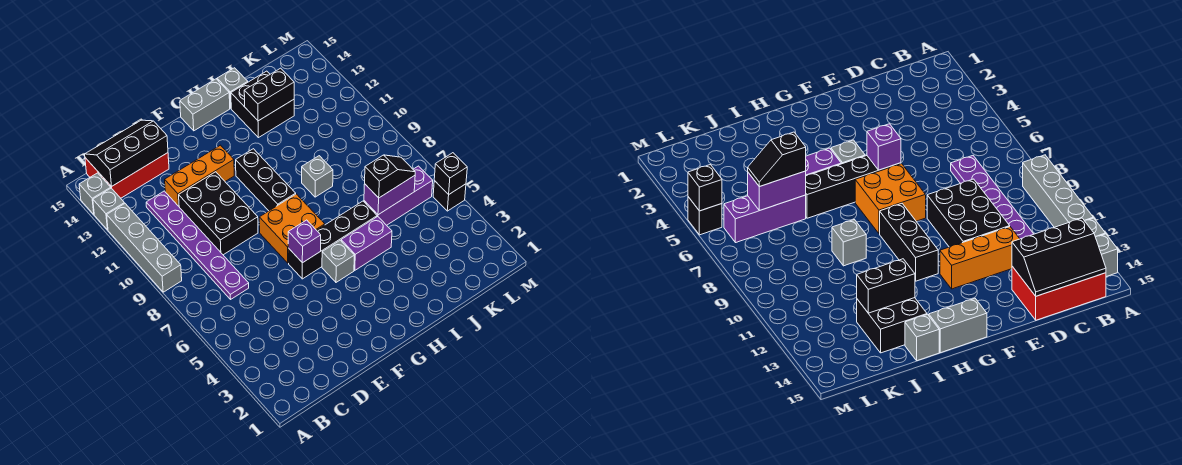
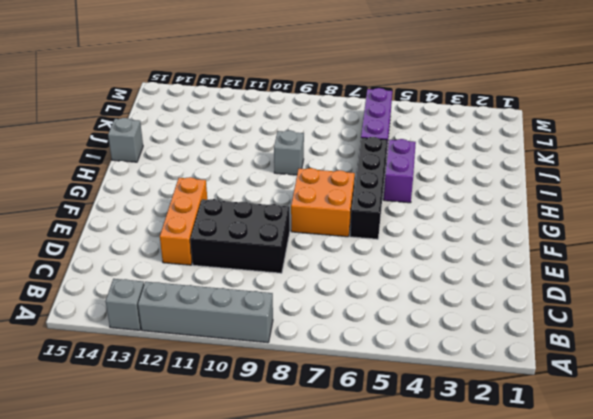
none -> grey brick A14 level 1
none -> red brick B14:D15 level 1
none -> purple plate C7:C12 level 1

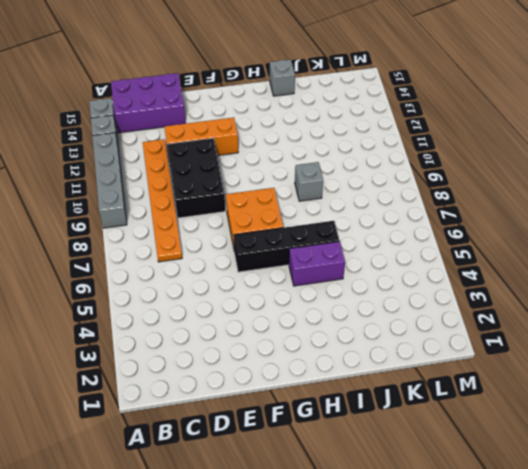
purple brick B14:D15 level 1 -> red brick B14:D15 level 1
orange plate C7:C12 level 1 -> purple plate C7:C12 level 1
none -> grey brick G5 level 1
none -> black brick G9:G11 level 1
none -> grey brick G15:H15 level 1

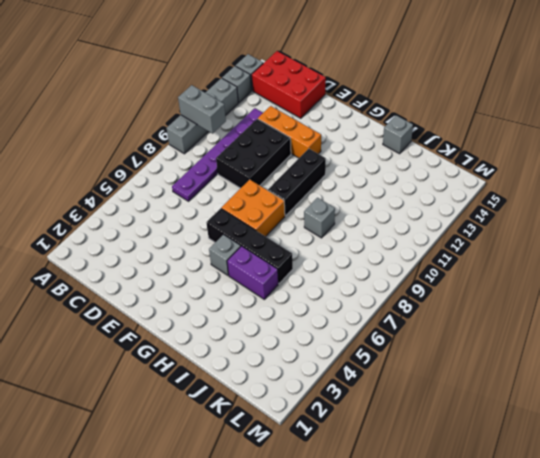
grey brick A10:B10 level 2 -> grey brick G15:H15 level 1
none -> black brick I13:J14 level 1
none -> purple brick J6:L6 level 1
none -> black brick M5 level 1

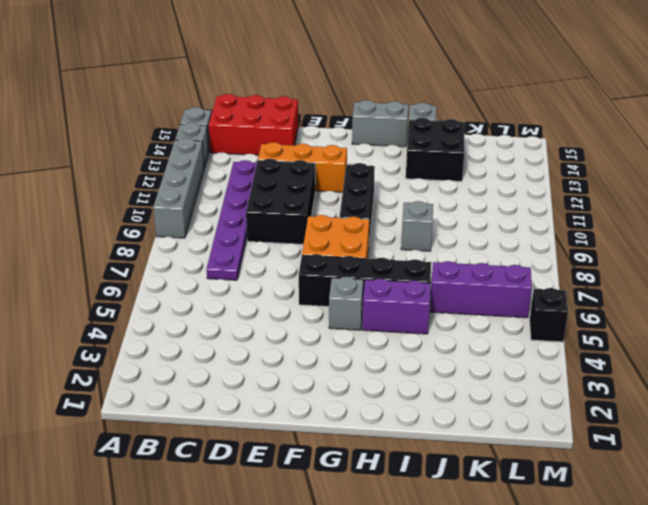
none -> black slope B14:D15 level 2 top 14
none -> purple brick F6 level 2
none -> black brick I13:J13 level 2

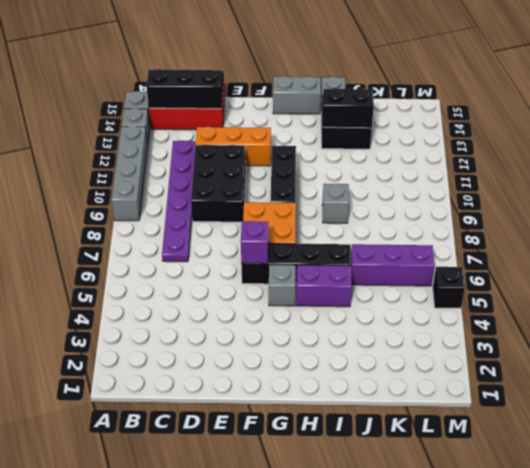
none -> purple brick J6:K6 level 2
none -> black brick M5 level 2
none -> black slope J6:K6 level 3 top J

